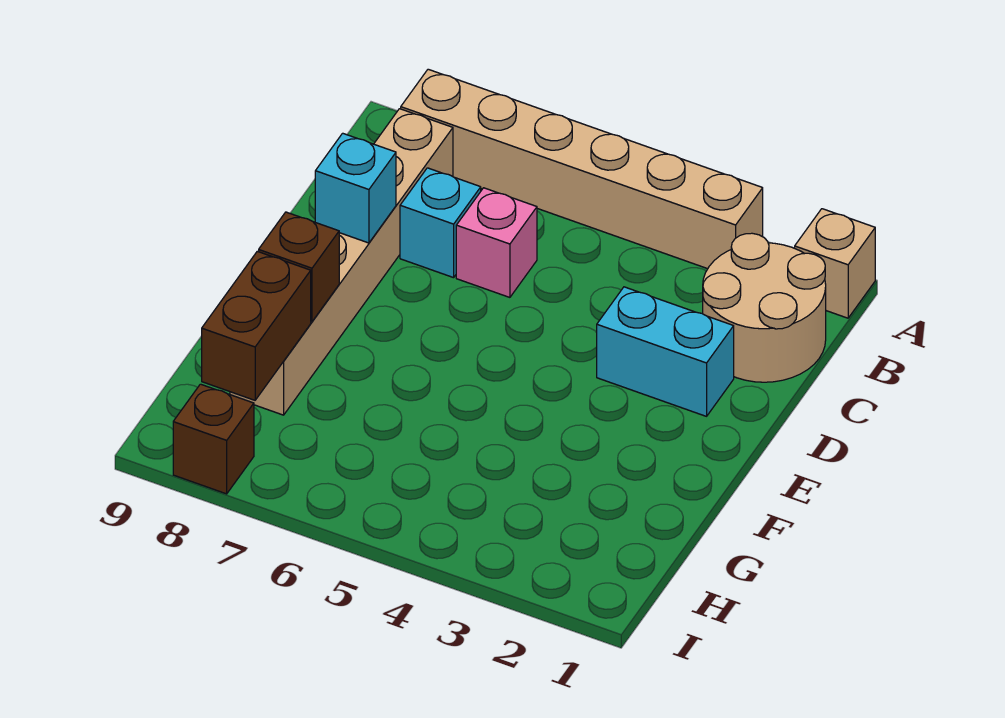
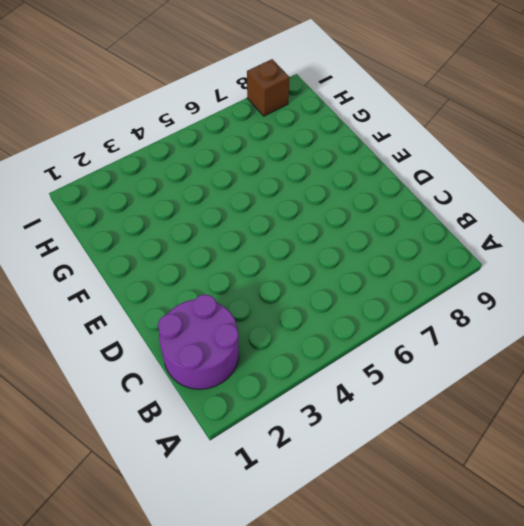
purple round brick B1:C2 level 1 -> tan round brick B1:C2 level 1
none -> tan brick A1 level 1
none -> tan brick A3:A8 level 1

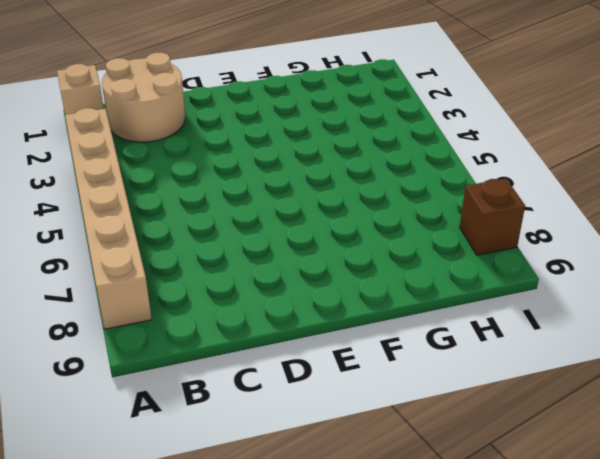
none -> tan brick B8:G8 level 1
none -> pink brick C6 level 1

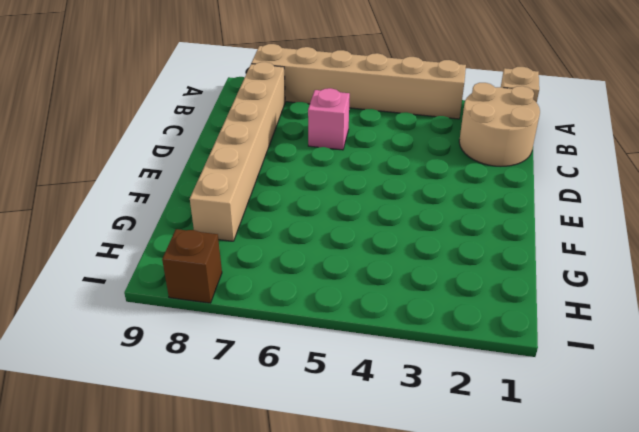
none -> cyan brick C7 level 1
none -> cyan brick D2:D3 level 1

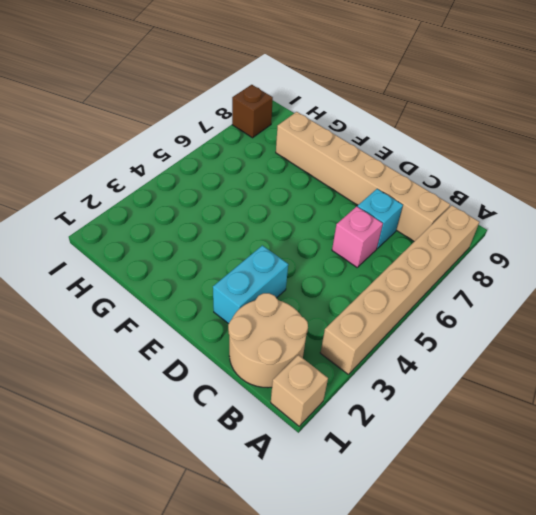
none -> cyan brick D8 level 2
none -> brown brick F8 level 2

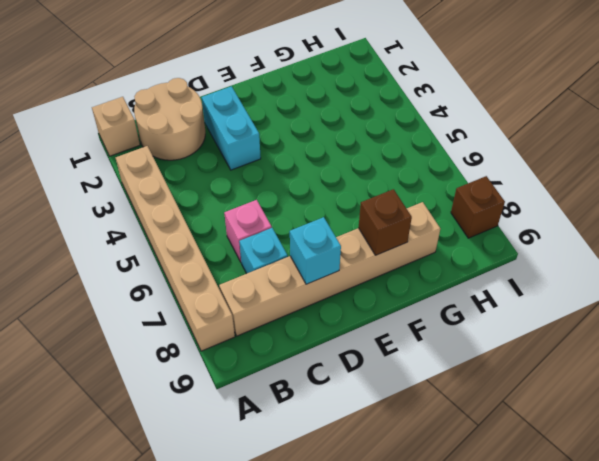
none -> brown brick G8:H8 level 2

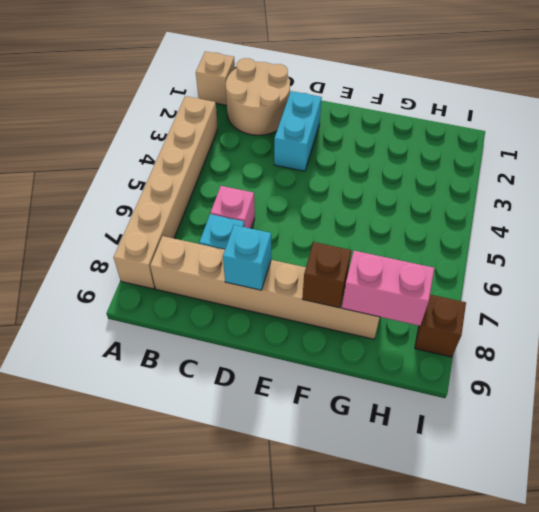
pink brick G8:H8 level 2 -> brown brick G8:H8 level 2

